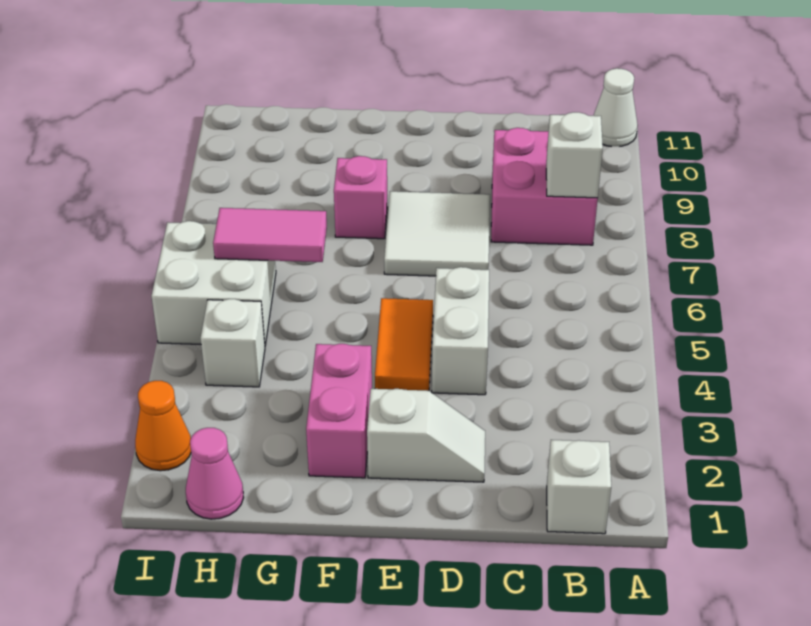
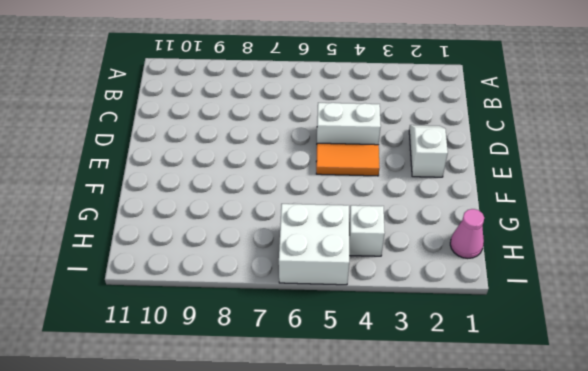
none -> white cone A11 level 1
none -> white brick B1 level 1
none -> pink brick B8:C9 level 1

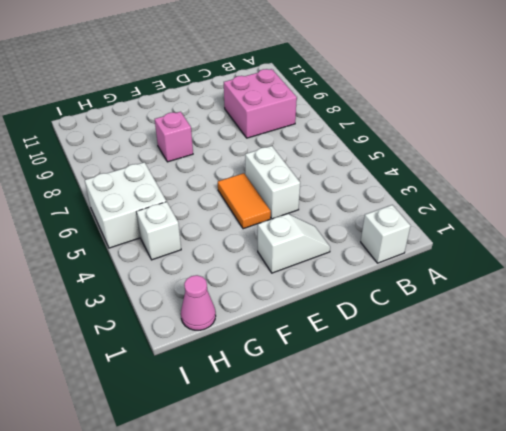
none -> white cone A11 level 1
none -> white tile D7:E8 level 1
none -> pink brick F2:F3 level 1

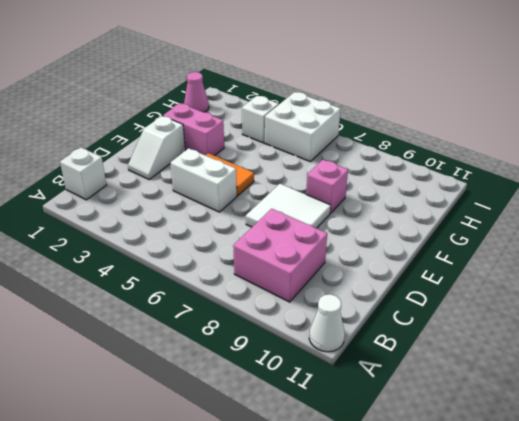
none -> orange cone I2 level 1
none -> white brick B8 level 2
none -> pink tile G6:H6 level 2

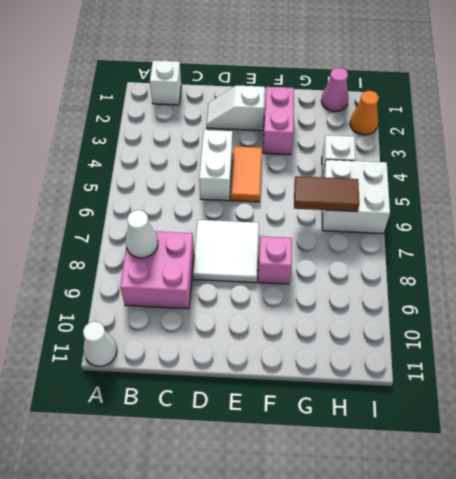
white cone B8 level 2 -> white brick B8 level 2
brown tile G6:H6 level 2 -> pink tile G6:H6 level 2

